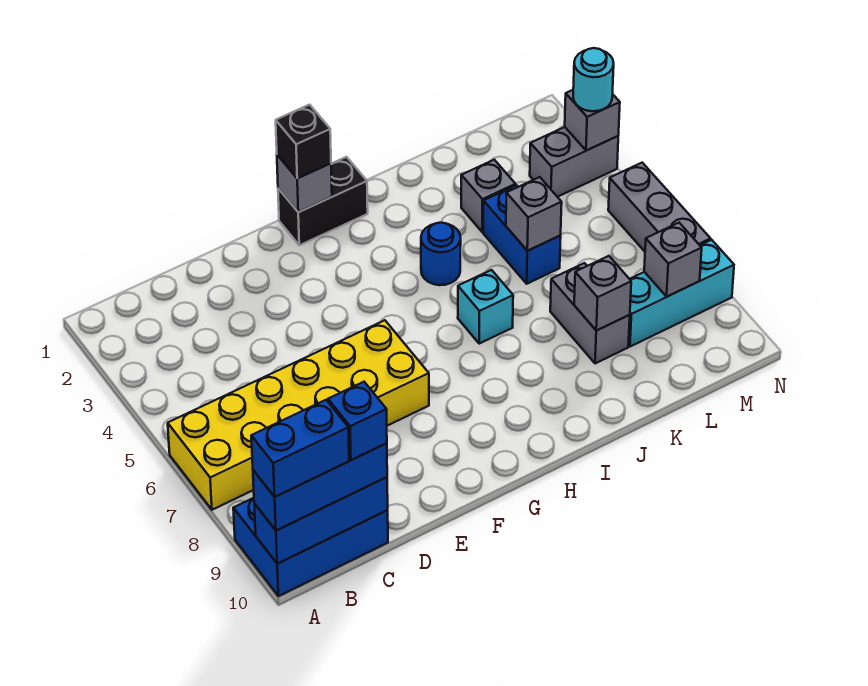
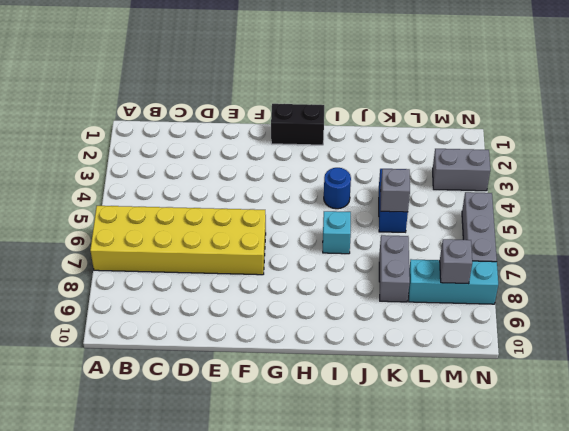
none -> blue brick A9:C10 level 1
none -> grey brick K3 level 1
none -> blue brick A10:C10 level 2

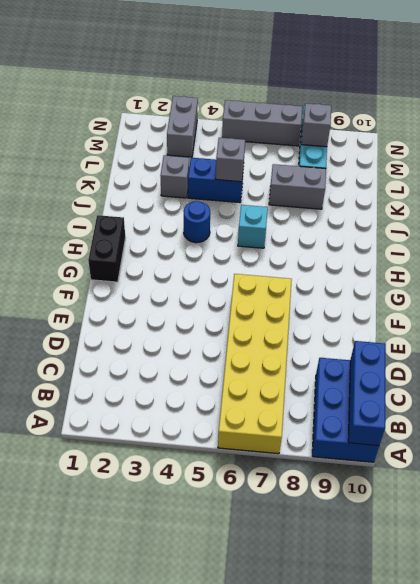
none -> grey brick G1 level 2
none -> grey brick K8 level 2
none -> grey brick N3 level 2

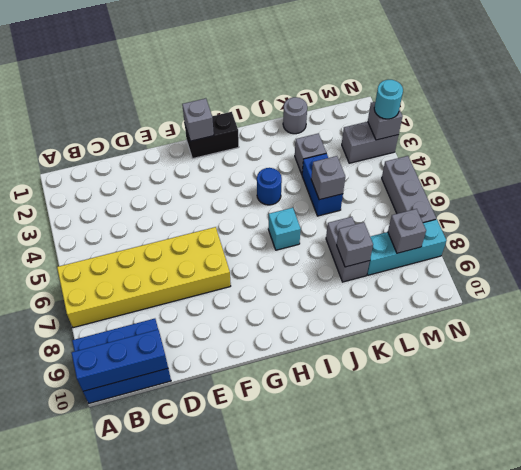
grey round brick K1 level 1 -> none
none -> blue brick A10:C10 level 3
none -> black brick G1 level 3
none -> blue brick A10:B10 level 4

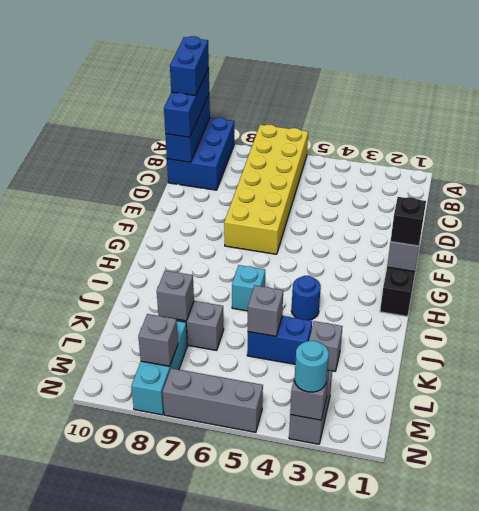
none -> blue brick C10 level 4

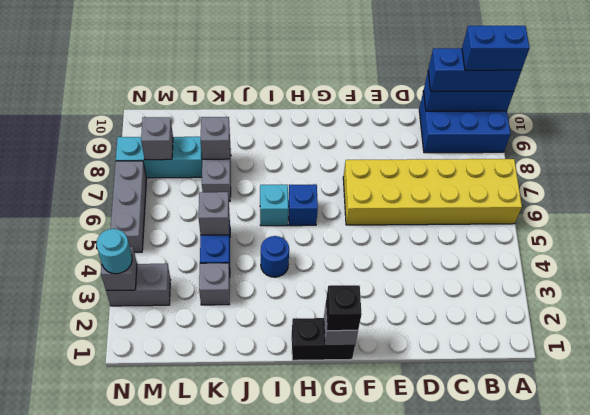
blue brick H6 level 1 -> blue brick C10 level 4

